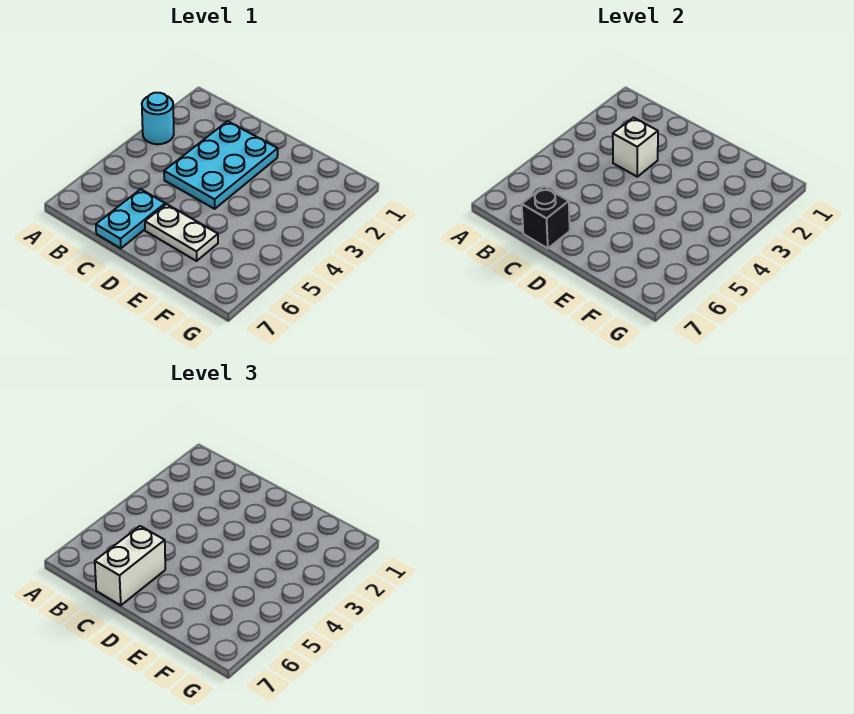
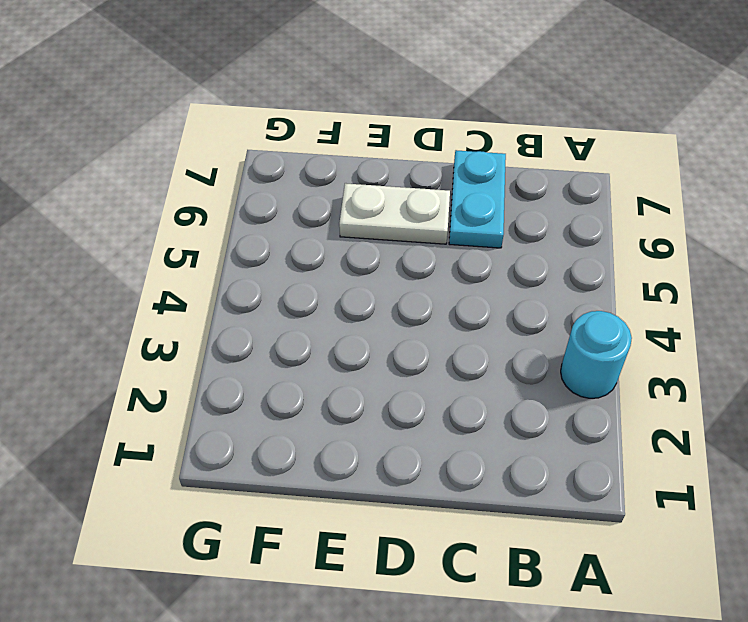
none -> cyan plate C2:D4 level 1
none -> white brick C3 level 2

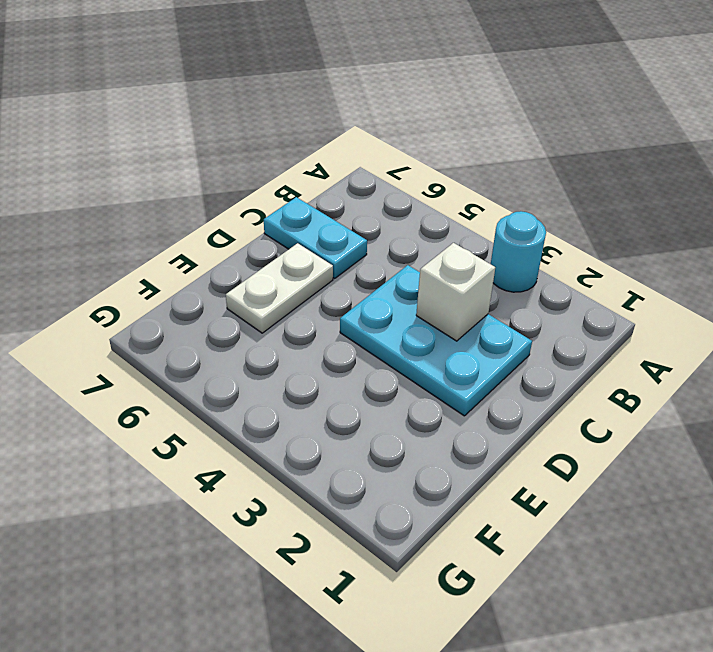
none -> black brick C7 level 2
none -> white brick C6:C7 level 3

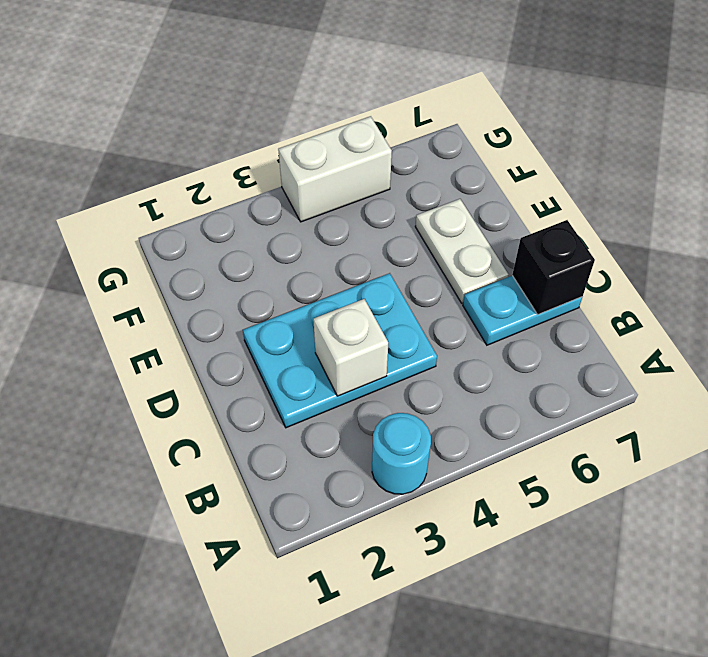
white brick G4:G5 level 1 -> white brick C6:C7 level 3

